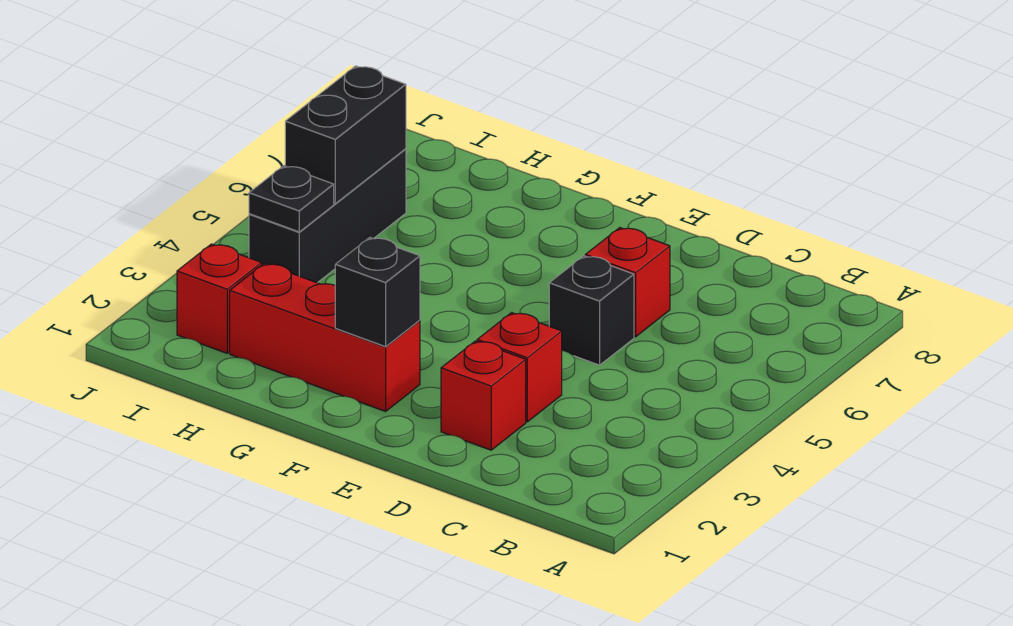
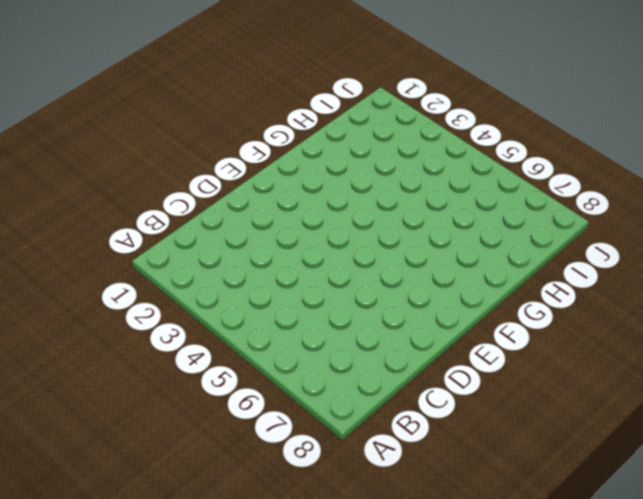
none -> red brick D2 level 1
none -> red brick D3 level 1

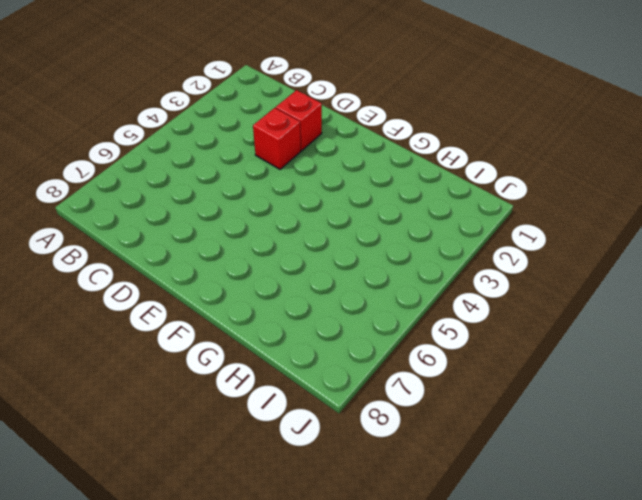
none -> black brick D5 level 1
none -> red brick D6 level 1

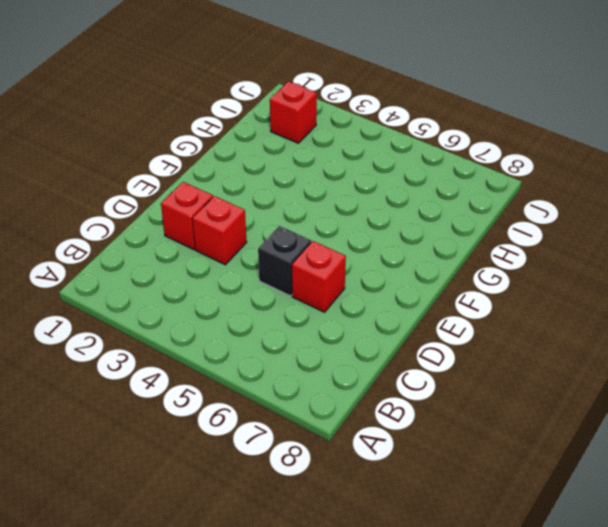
none -> red brick F2:H2 level 1
none -> black brick I4:I6 level 1

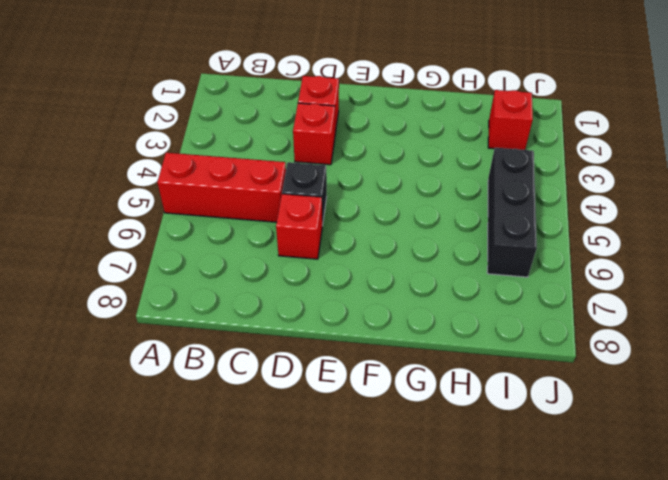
red brick A5:C5 level 1 -> red brick F2:H2 level 1
none -> black brick F2 level 2
none -> black plate I4 level 2

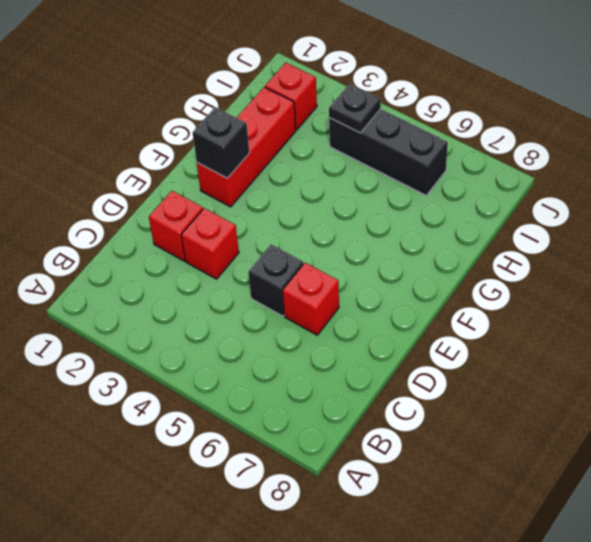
none -> black brick I5:I6 level 2

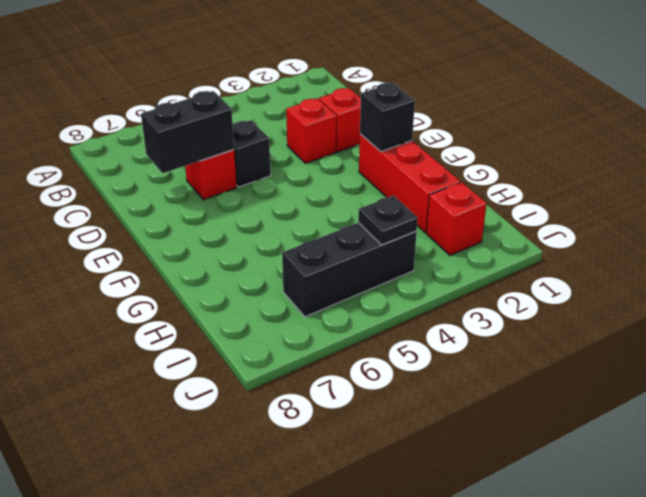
black brick D6:D7 level 2 -> black brick I5:I6 level 2

